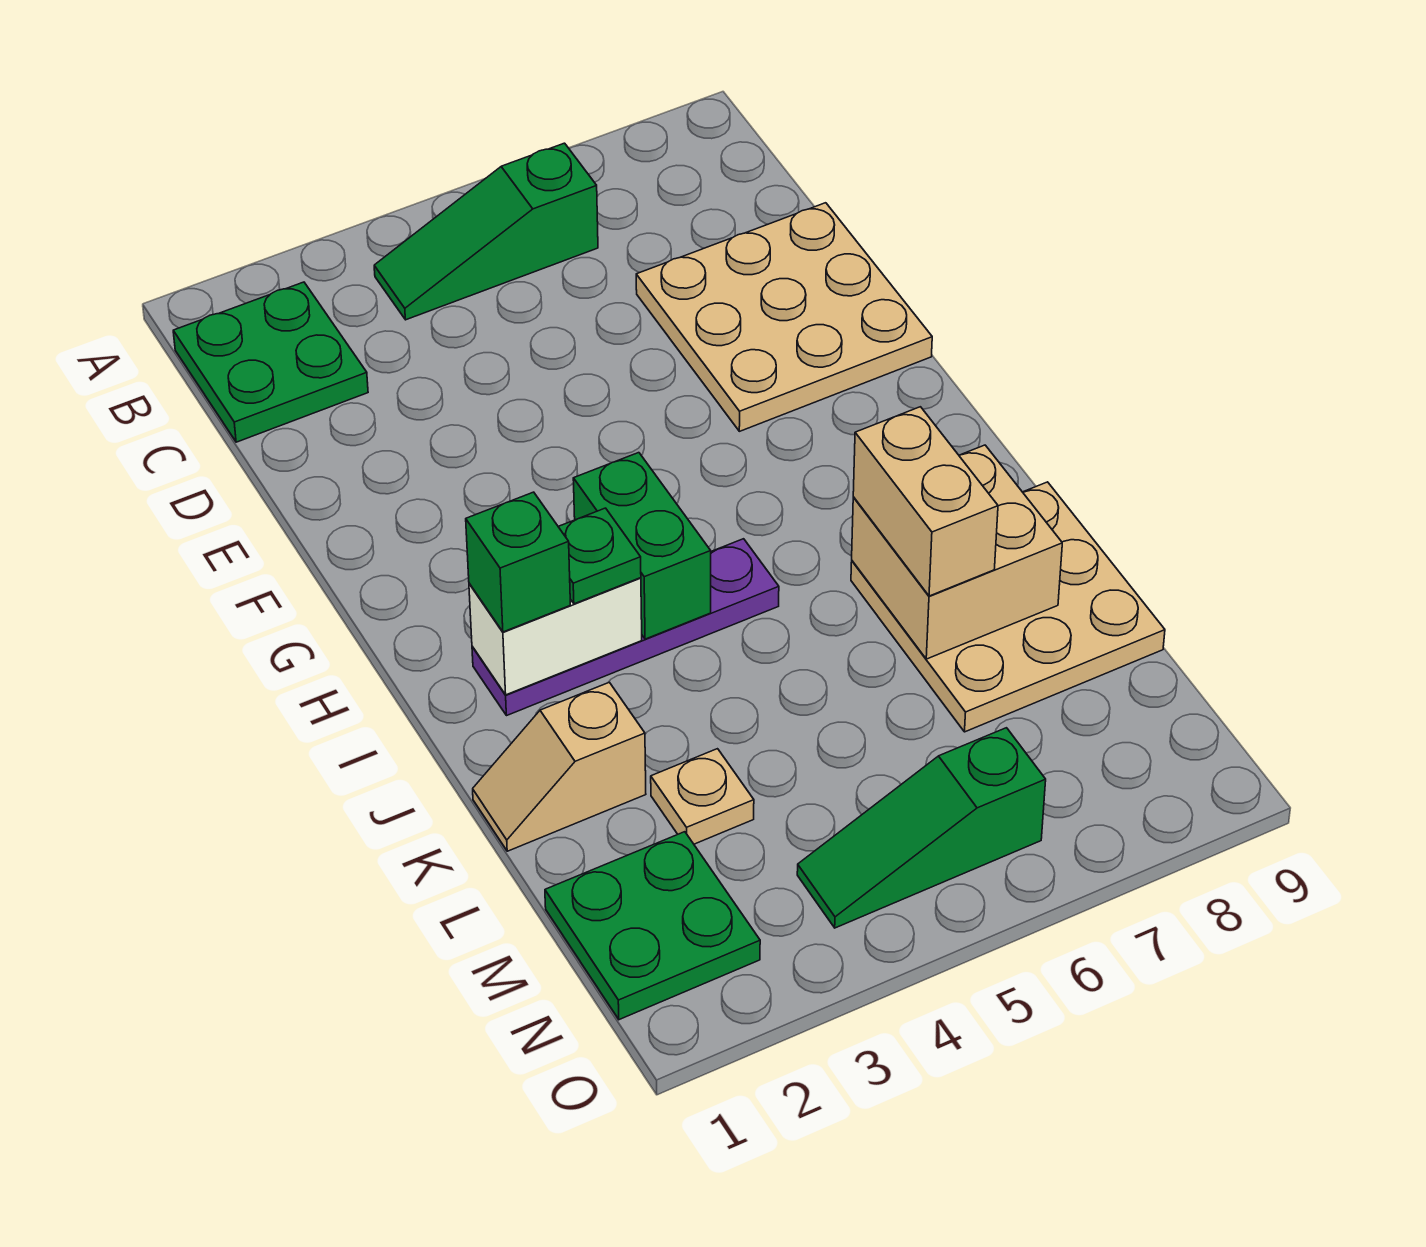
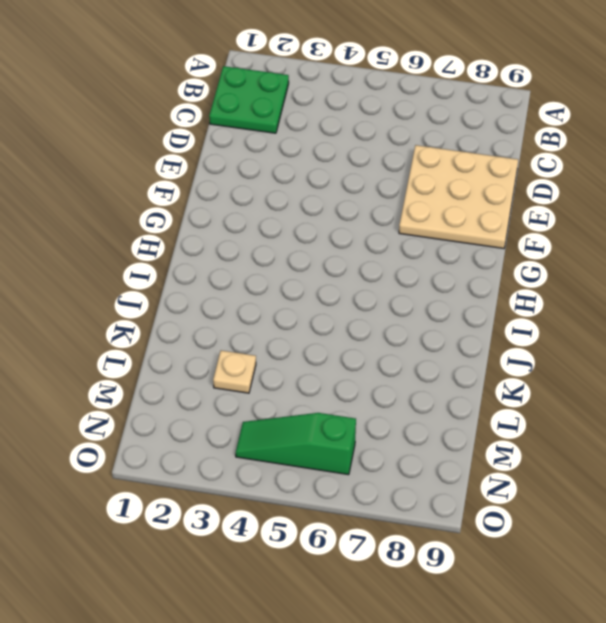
none -> green slope B4:B6 level 1 top 6
none -> purple plate I2:I5 level 1
none -> tan plate J7:L9 level 1

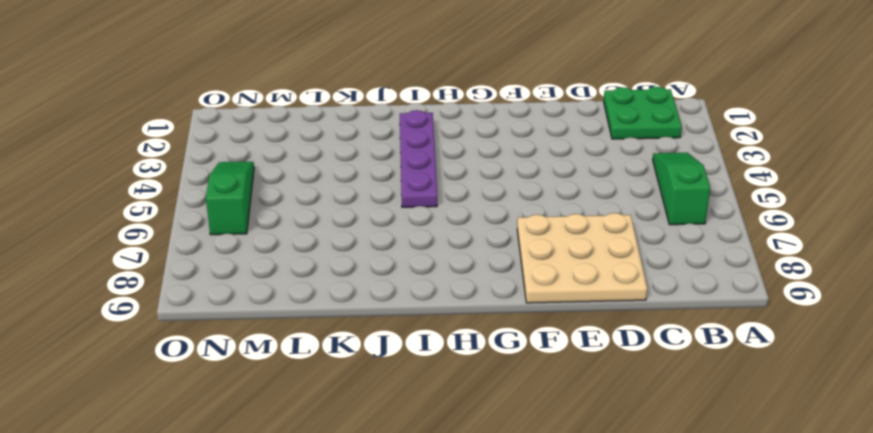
none -> tan plate J7:L9 level 1
none -> tan slope K1:K2 level 1 top 2
none -> tan plate L3 level 1

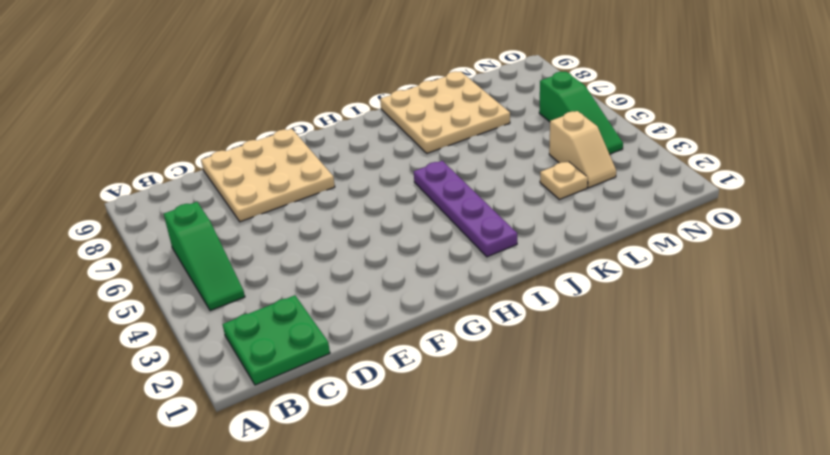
tan slope M3:M4 level 1 top 4 -> tan slope K1:K2 level 1 top 2
none -> green plate M1:N2 level 1
none -> green brick H4:I4 level 2
none -> white brick I2:I3 level 2

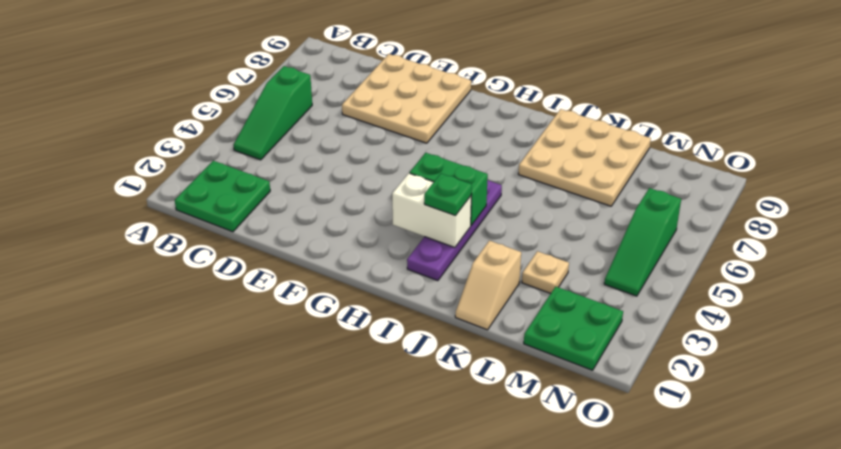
white brick H3:I3 level 2 -> white brick I2:I3 level 2
none -> tan brick J7:K8 level 2
none -> green brick I2 level 3
none -> tan brick J7:K7 level 3

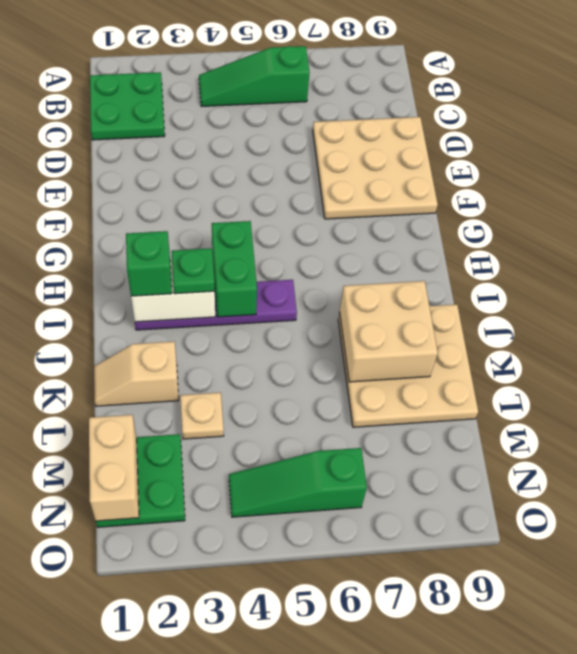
tan brick M1:N1 level 2 -> tan brick J7:K7 level 3

